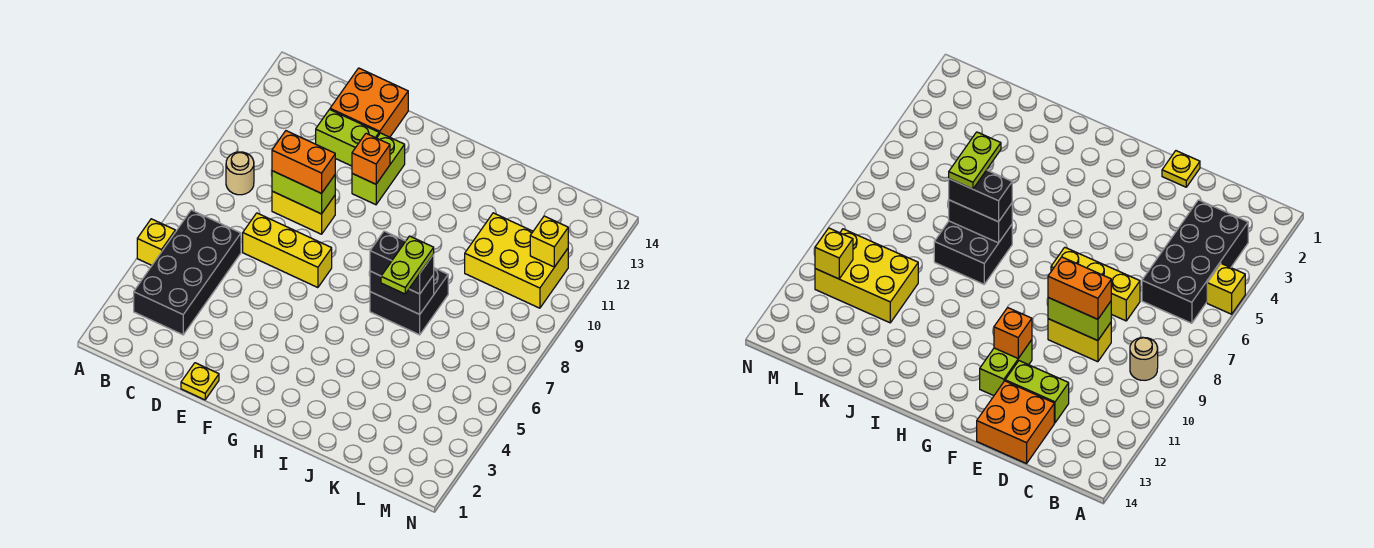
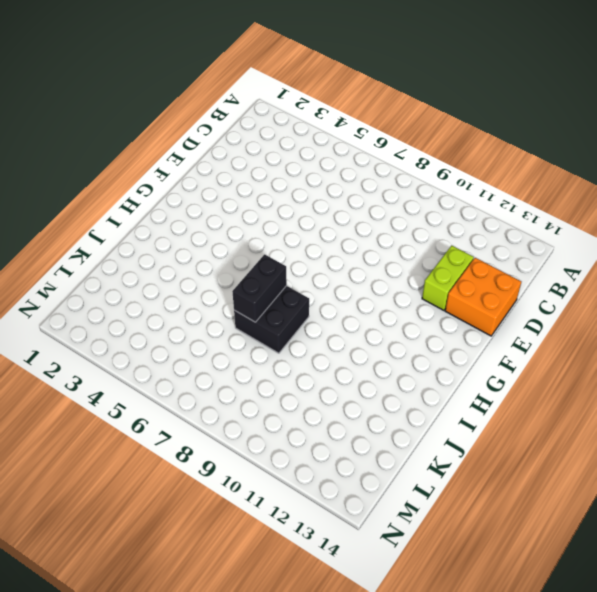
none -> yellow brick A5 level 1
none -> black brick B3:C6 level 1
none -> tan round brick B9 level 1

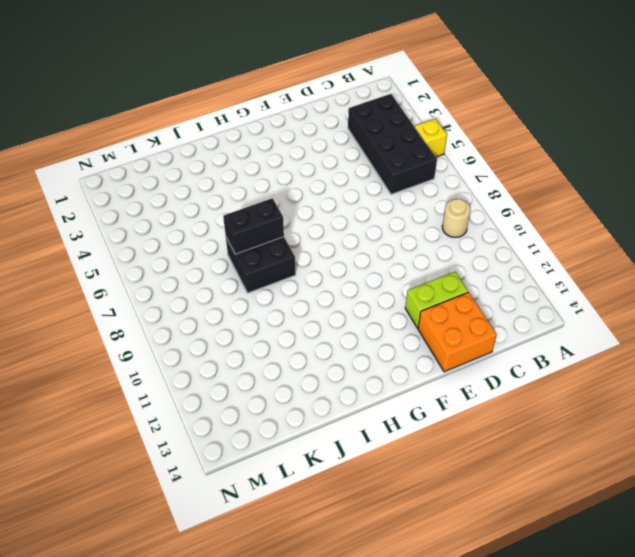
none -> yellow brick D7:F7 level 1
none -> yellow brick D9:E9 level 1
none -> yellow plate E1 level 1

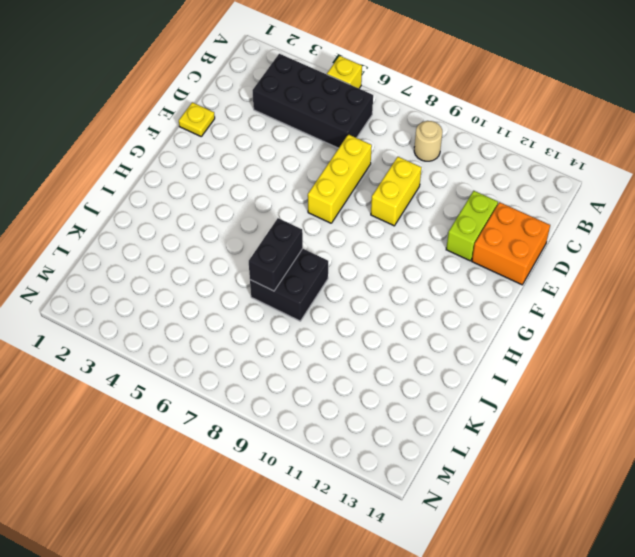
none -> lime brick F11:F12 level 1
none -> yellow brick K10:M11 level 1
none -> lime brick D9:E9 level 2

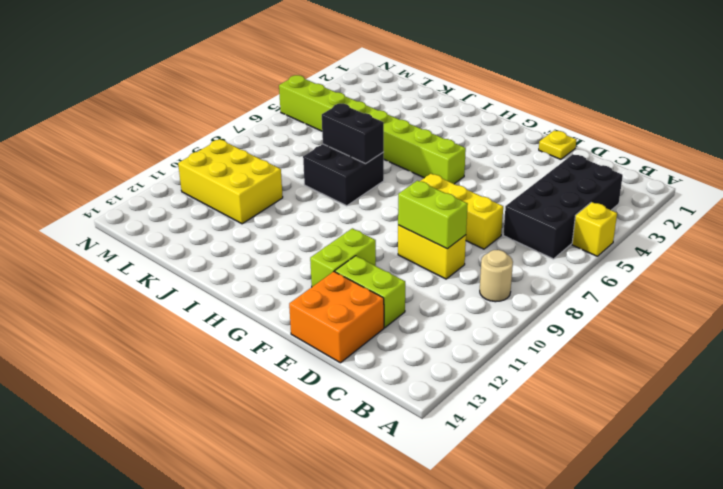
lime brick G5:N5 level 1 -> none
none -> orange brick F11 level 2
none -> yellow brick M11 level 2
none -> orange brick D9:E9 level 3

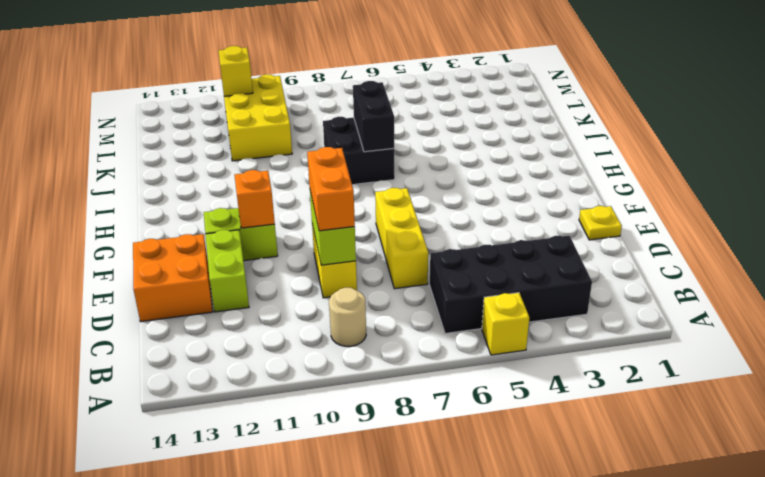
none -> black brick I7:J7 level 3
none -> lime plate J6:J7 level 4

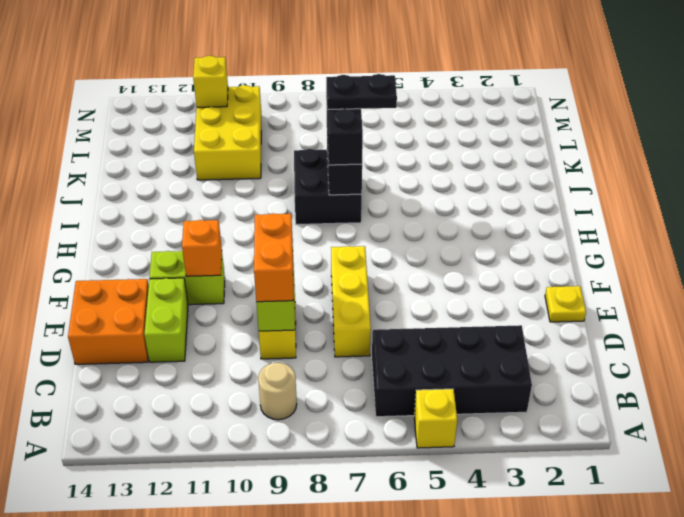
black plate J6:J7 level 4 -> lime plate J6:J7 level 4

